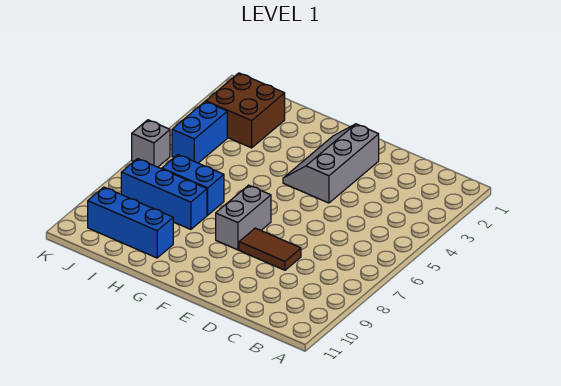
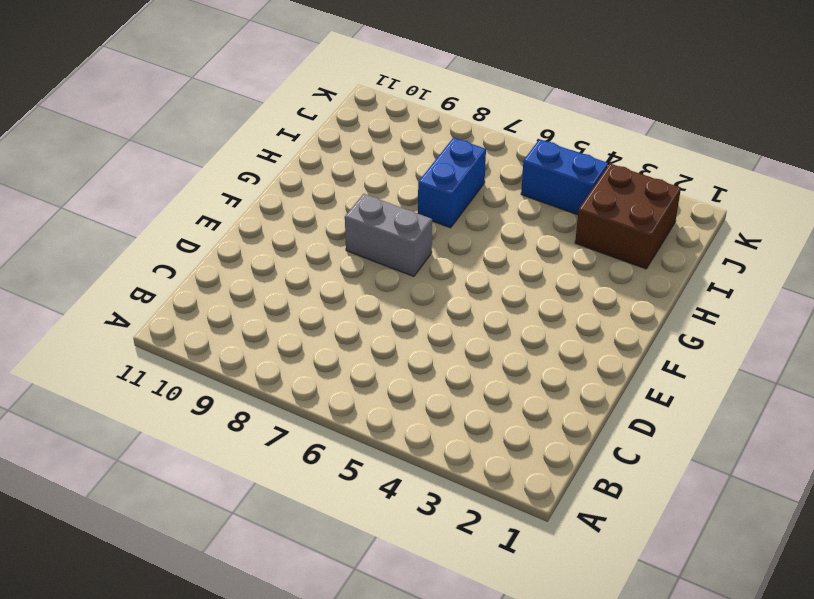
none -> brown tile D8:E8 level 1
none -> grey slope E2:F4 level 1 top E

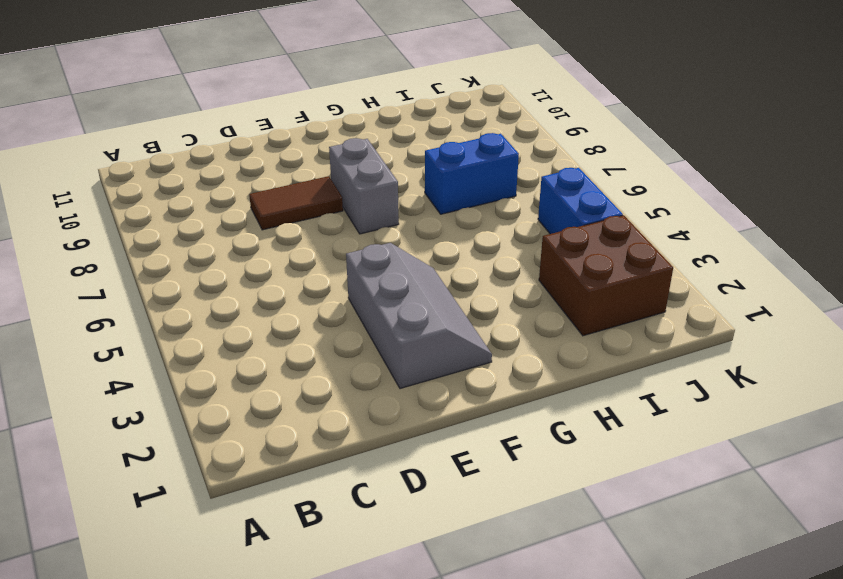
none -> blue brick H8:J8 level 1
none -> blue brick H10:J10 level 1

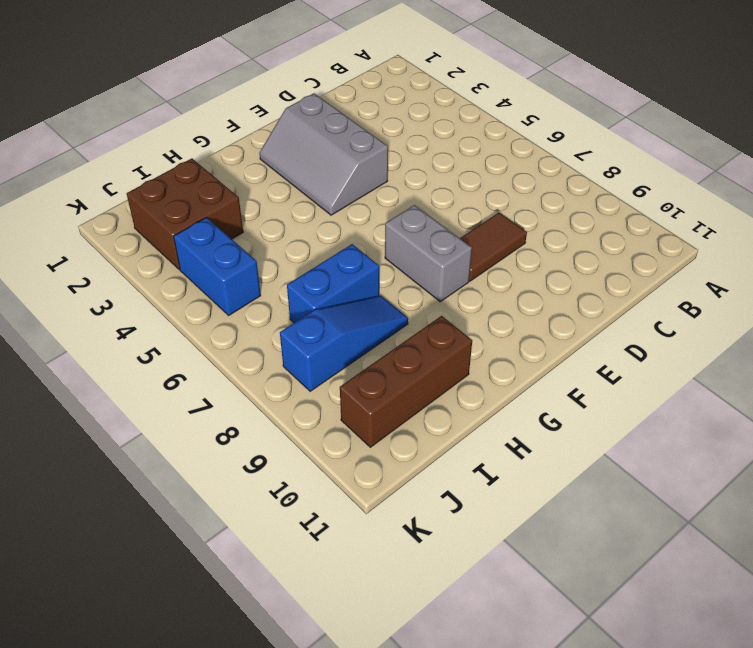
blue slope H8:J8 level 1 top J -> blue brick H8:J8 level 1
brown brick H10:J10 level 1 -> blue brick H10:J10 level 1
none -> grey brick K6 level 1

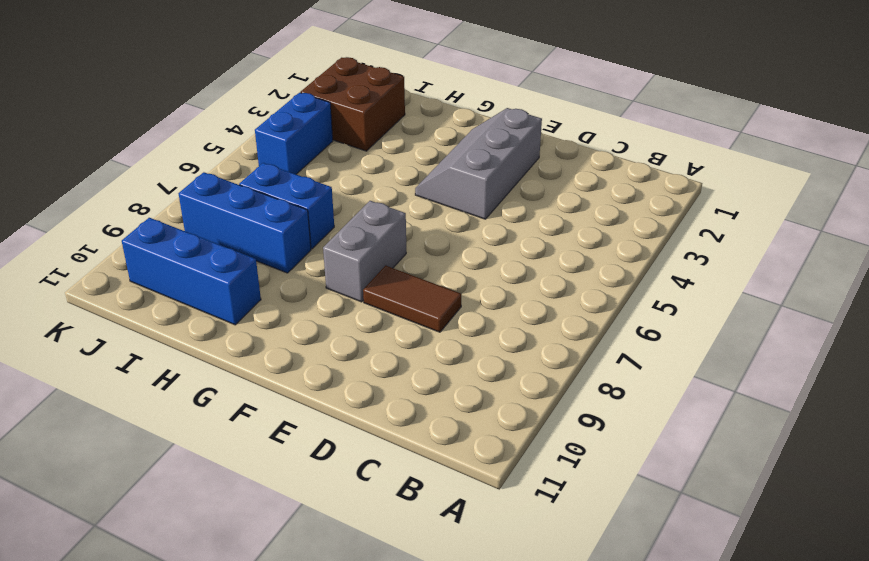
none -> grey brick K6 level 1

